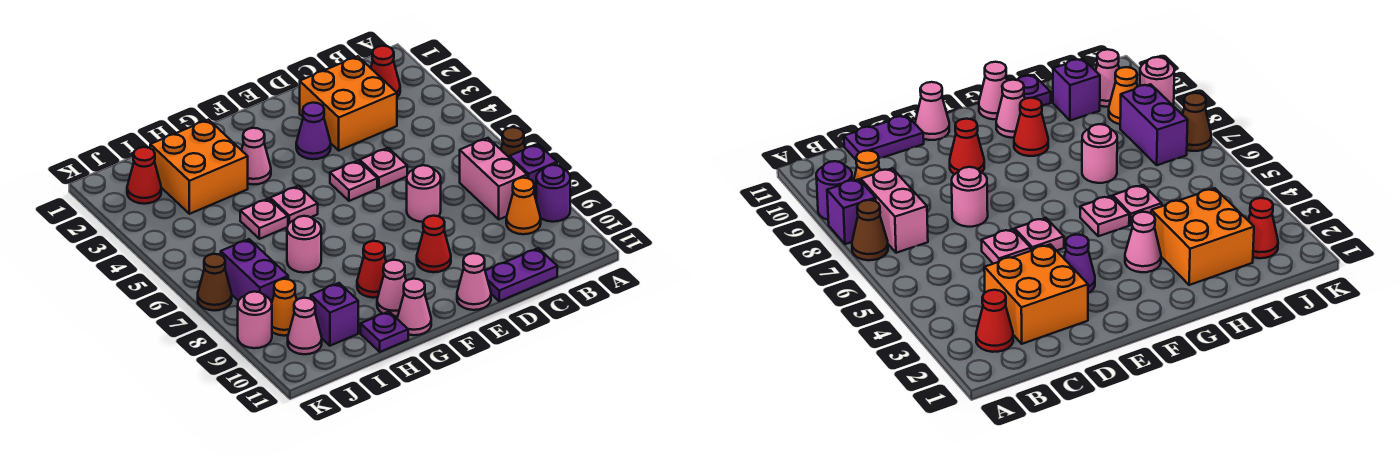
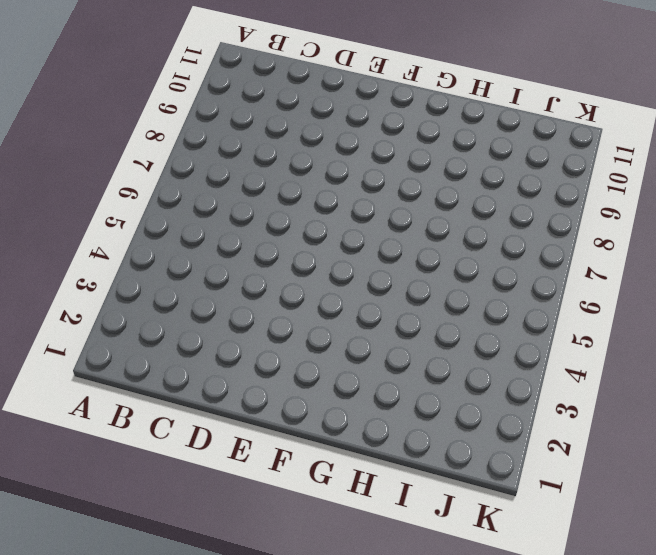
none -> brown cone A7 level 1
none -> purple brick A8 level 1
none -> purple round brick A9 level 1
none -> red cone B2 level 1

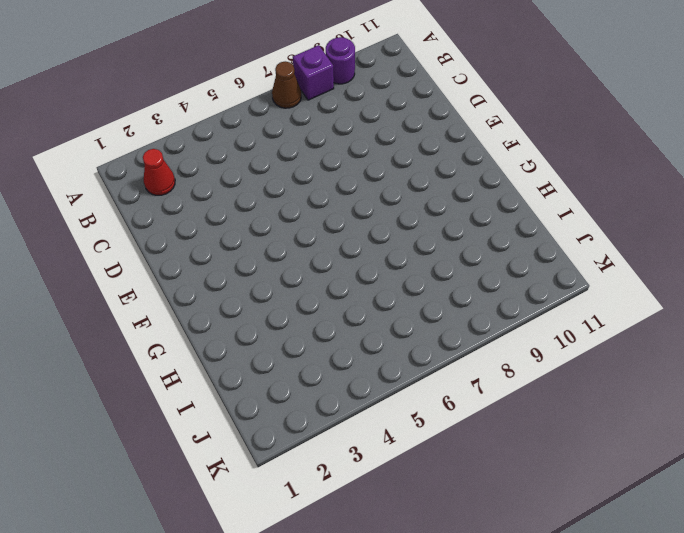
none -> pink brick B7:B8 level 1
none -> orange cone B9 level 1
none -> orange brick C2:D3 level 1
none -> purple plate C11:D11 level 1

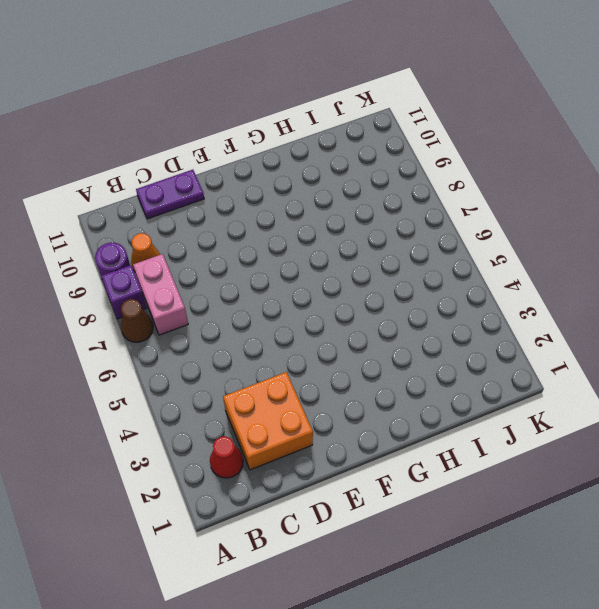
none -> pink plate D5 level 1
none -> pink round brick D7 level 1
none -> purple cone E3 level 1
none -> pink plate E5 level 1

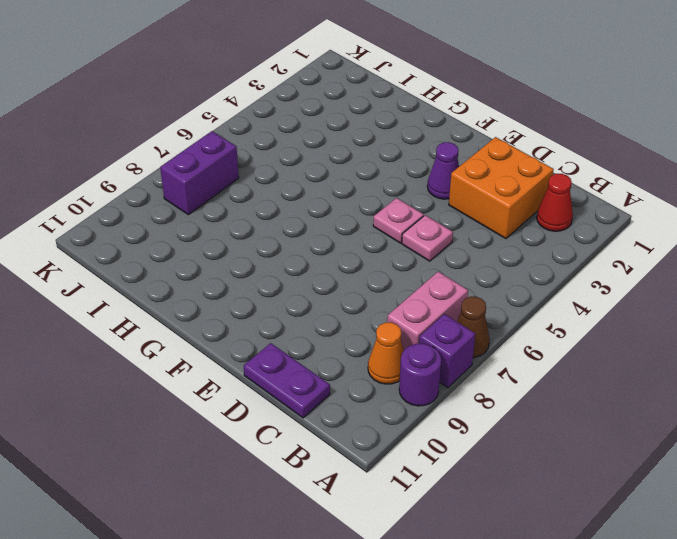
none -> pink round brick D7 level 1
none -> red cone E9 level 1
none -> pink cone E11 level 1
none -> pink cone G3 level 1

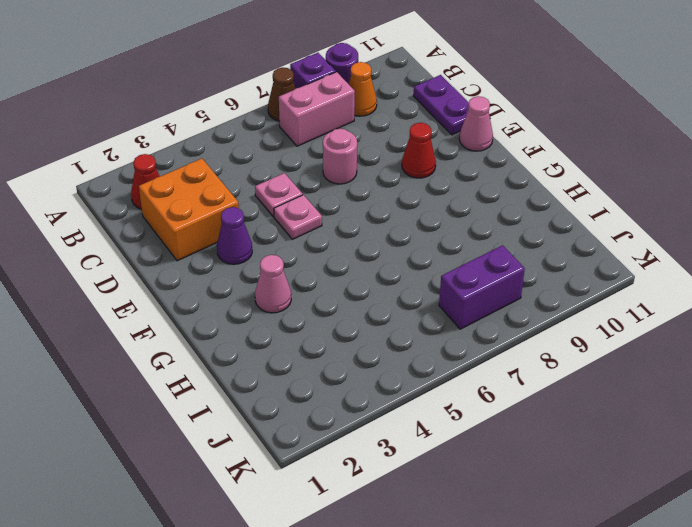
none -> pink plate G5 level 1
none -> red cone G9 level 1
none -> pink cone G10 level 1
none -> pink cone G11 level 1

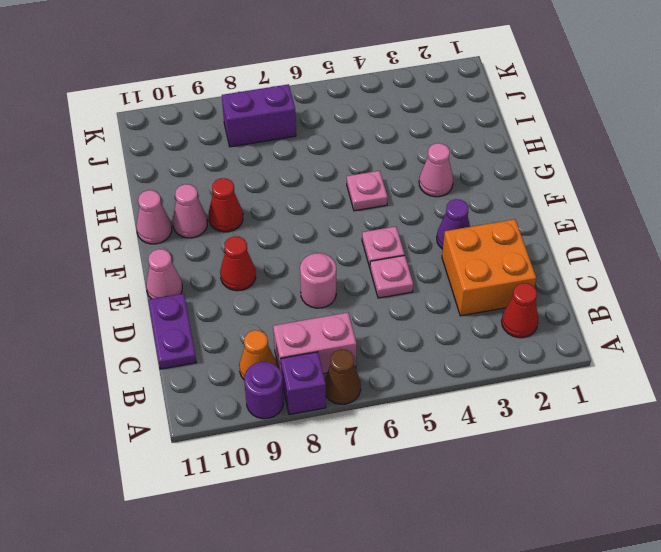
none -> orange brick H2:I3 level 1
none -> pink plate H5 level 1
none -> pink round brick H7 level 1
none -> purple plate H11 level 1

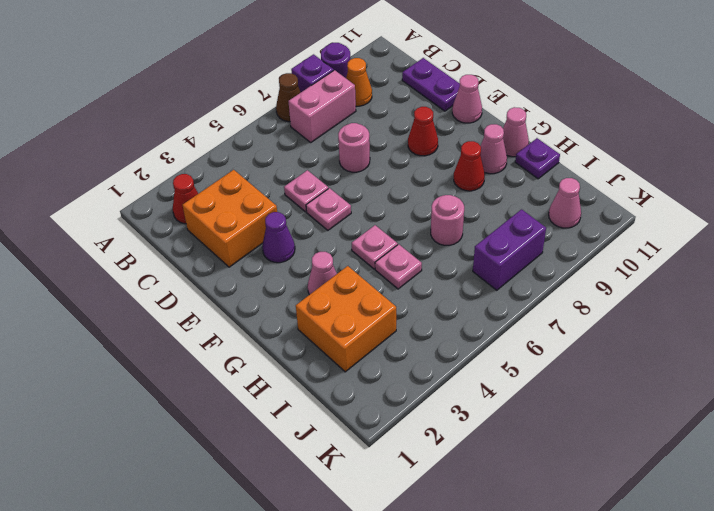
none -> purple brick I10 level 1
none -> red cone J2 level 1
none -> orange cone J9 level 1
none -> brown cone K7 level 1

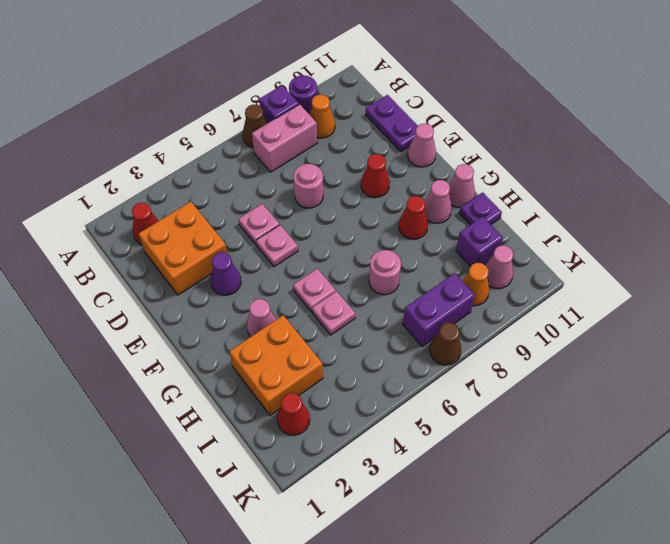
none -> pink round brick K9 level 1

